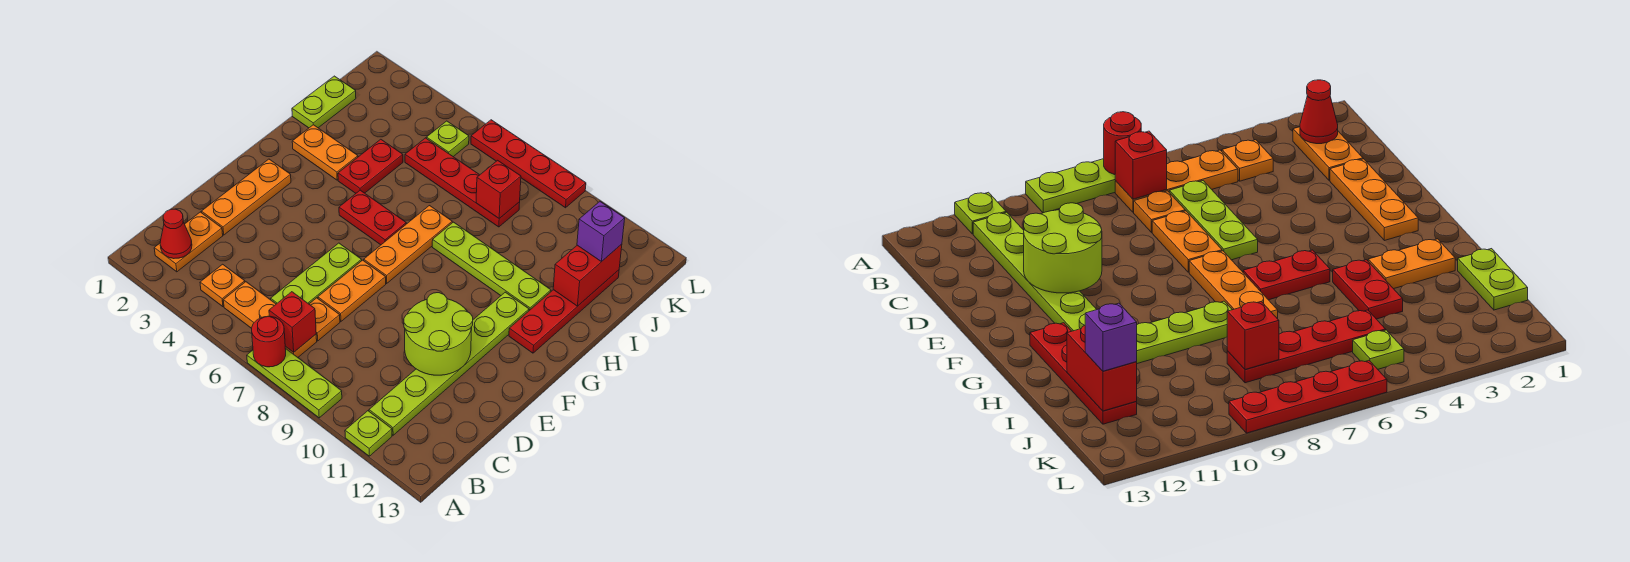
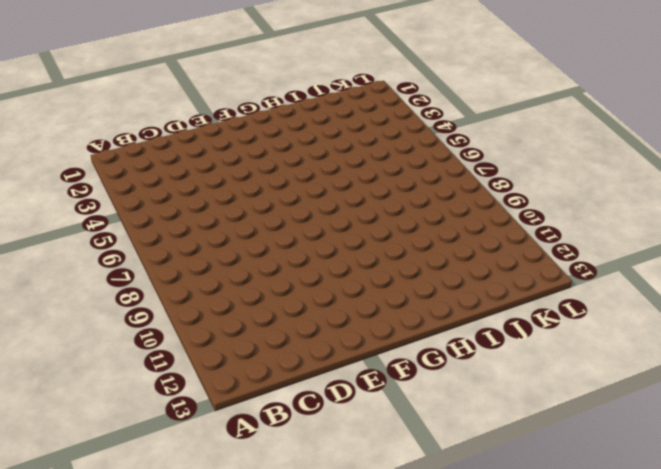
none -> lime plate A7:A9 level 1
none -> lime plate A11 level 1
none -> orange plate B2:C2 level 1

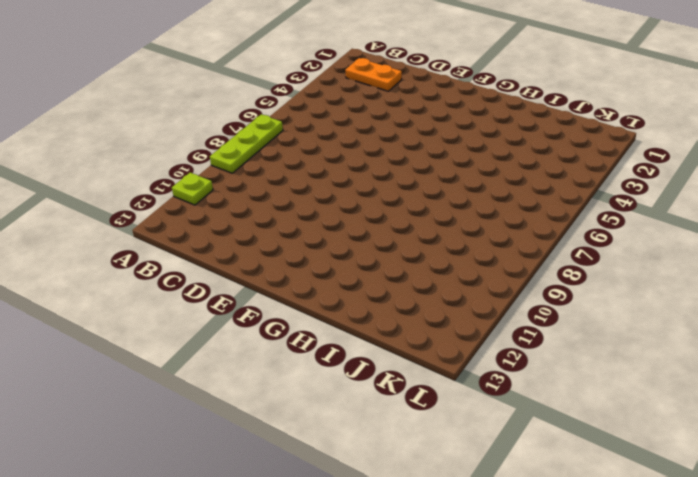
none -> orange plate B4 level 1
none -> orange plate B5:B7 level 1
none -> lime plate B11:G11 level 1

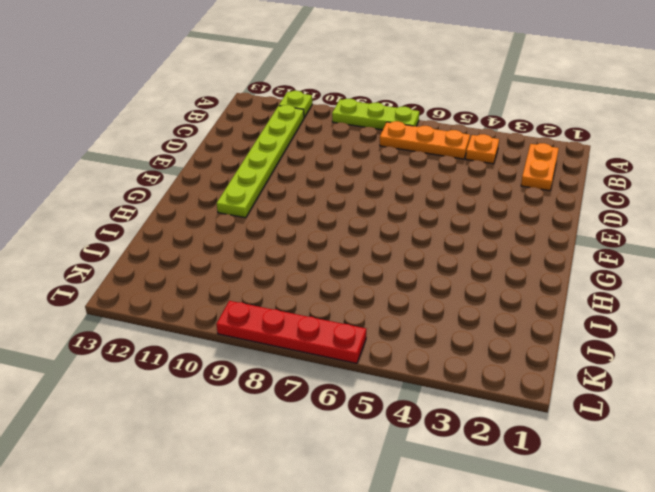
none -> lime plate C6:E6 level 1
none -> orange plate C7 level 1
none -> orange plate D2:F2 level 1

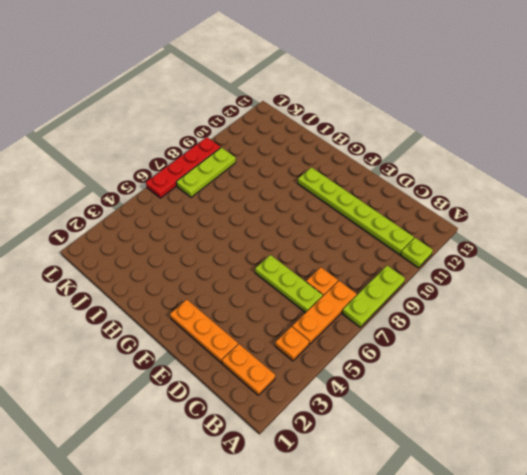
lime plate K7:K9 level 1 -> none
none -> orange plate D7:E7 level 1
none -> orange plate F7:H7 level 1
none -> red plate G5:G6 level 1

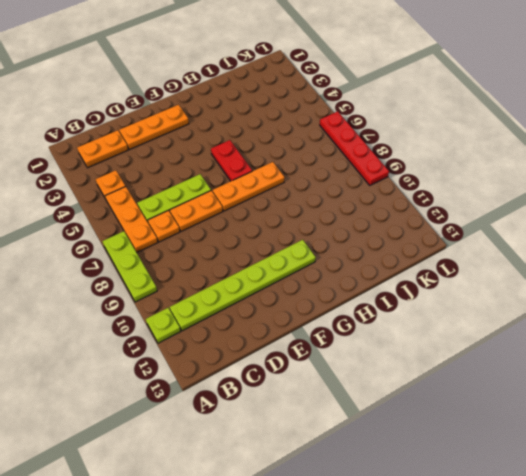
none -> red plate G12:J12 level 1
none -> orange plate H2:H3 level 1
none -> red plate H4:I4 level 1

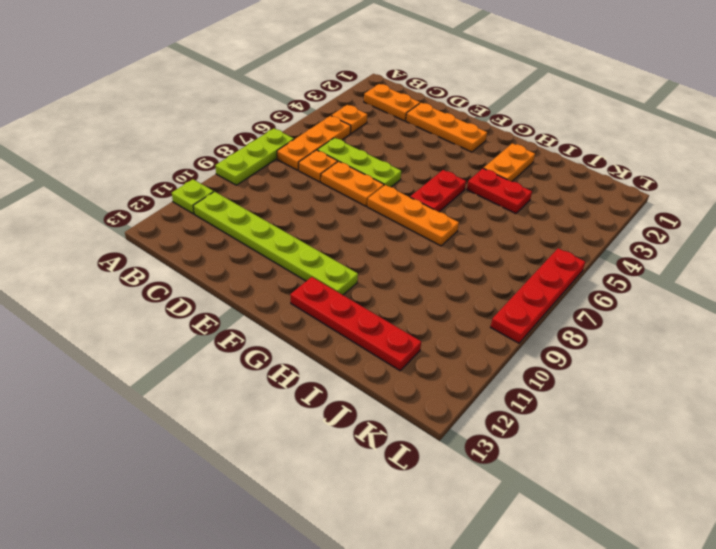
none -> lime plate H8:H11 level 1
none -> lime plate I1:J1 level 1
none -> red plate J5:J8 level 1

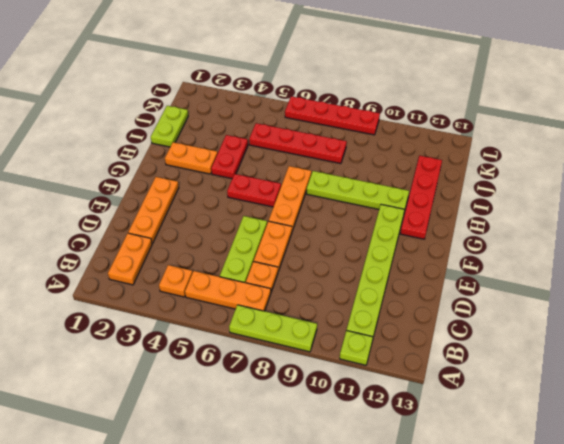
none -> lime plate K5 level 1
none -> red round brick A7 level 2
none -> red cone B2 level 2

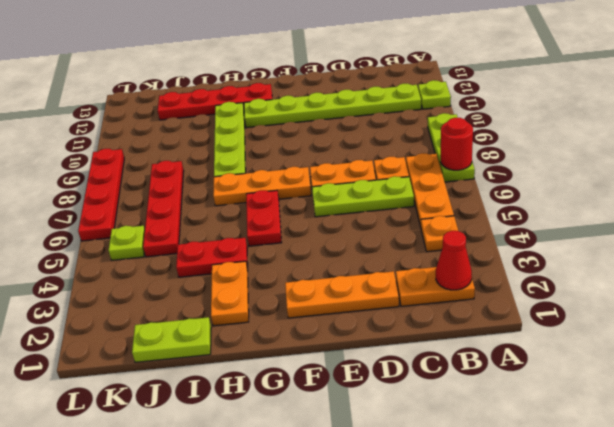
none -> red brick B7 level 2
none -> lime round brick D10:E11 level 2
none -> red brick I12:J12 level 2

